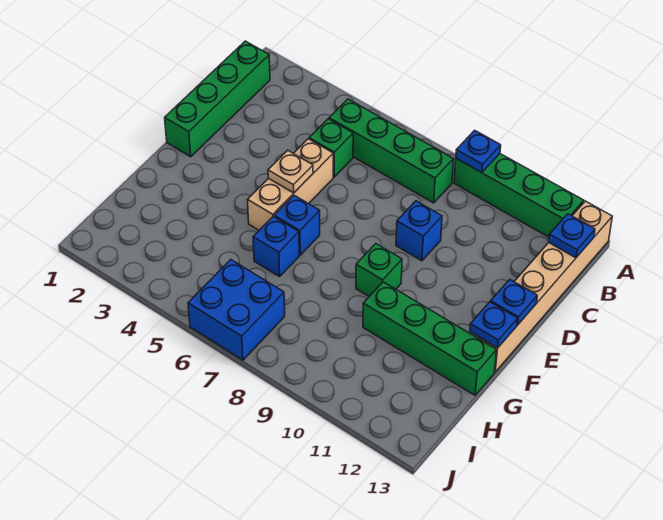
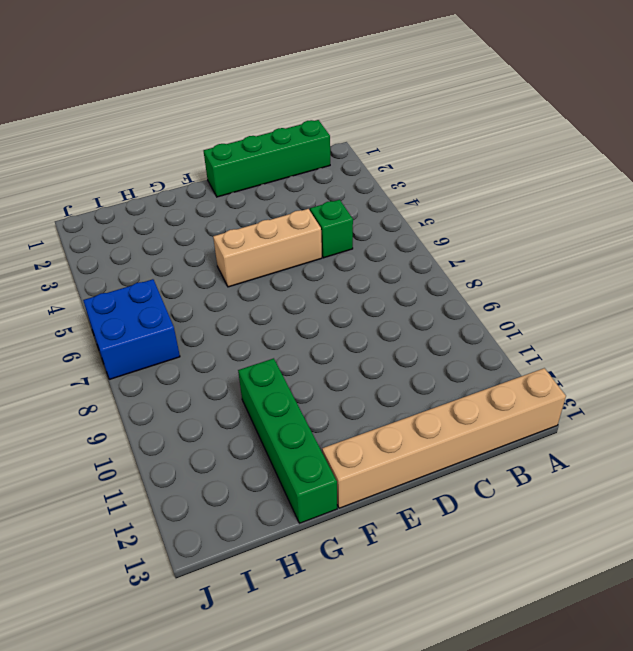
none -> green brick A9:A12 level 1
none -> green brick B5:B8 level 1
none -> blue brick D9 level 1

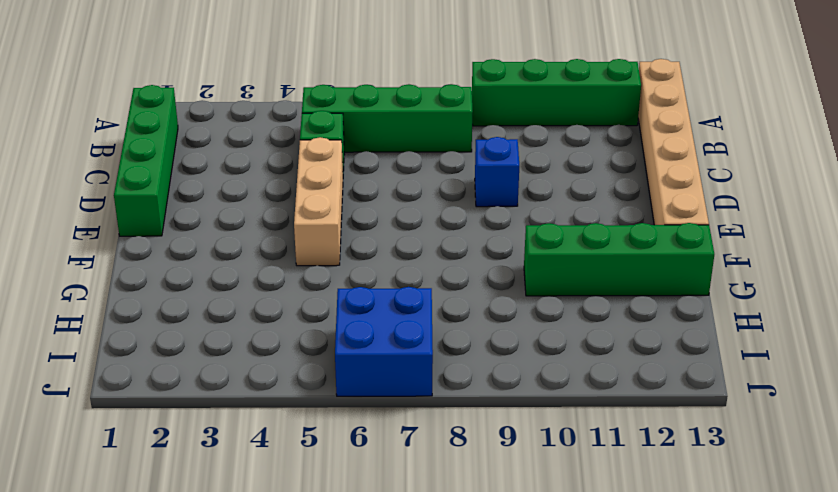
none -> blue brick F6 level 1
none -> green brick F9 level 1
none -> blue brick G6 level 1

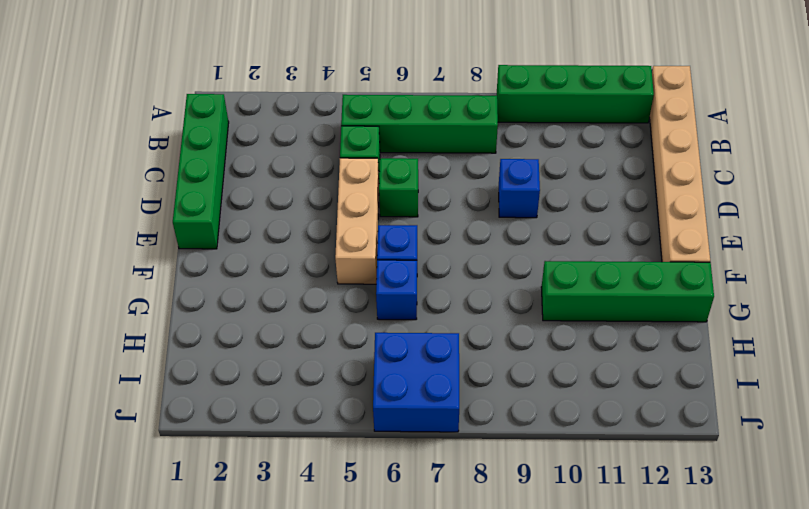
green brick D6 level 1 -> green brick F9 level 1
none -> blue plate A9 level 2
none -> blue plate B13 level 2
none -> tan plate E5 level 2

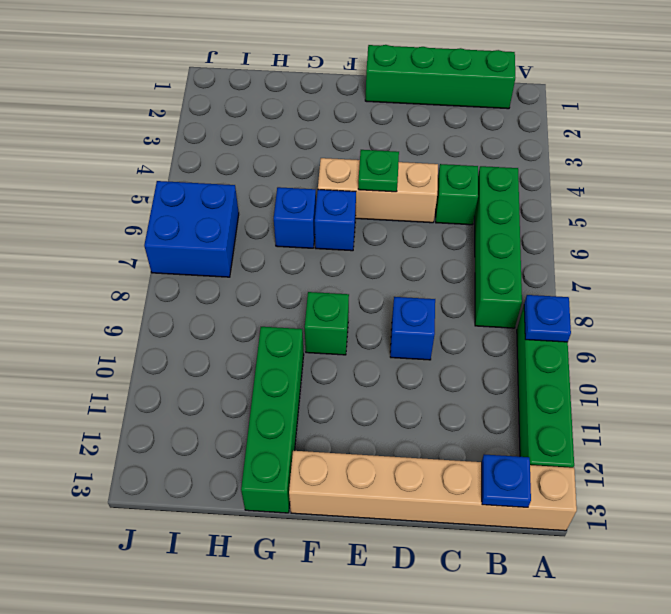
green plate E5 level 2 -> tan plate E5 level 2
none -> blue plate E13 level 2
none -> blue plate F13 level 2

